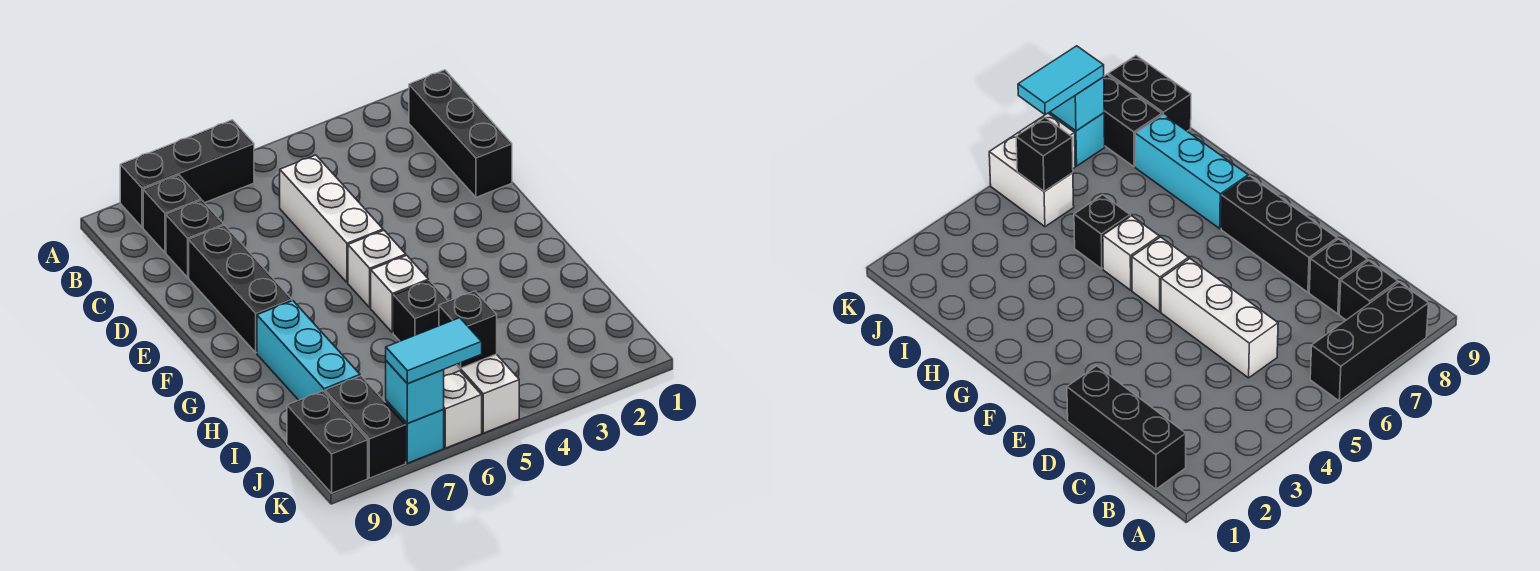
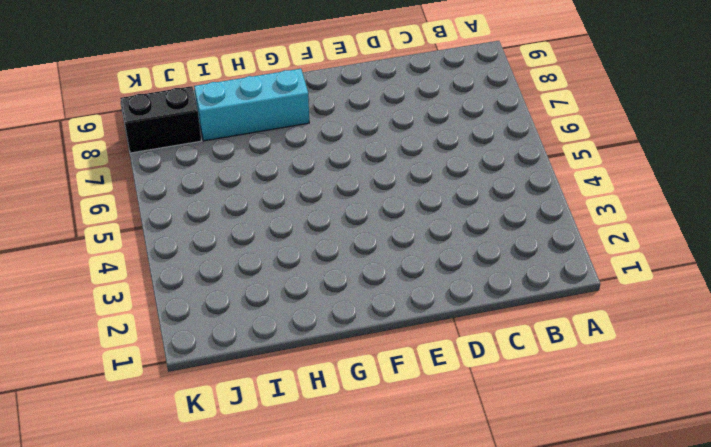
none -> black brick A6:A8 level 1
none -> black brick B1:D1 level 1
none -> black brick B8 level 1

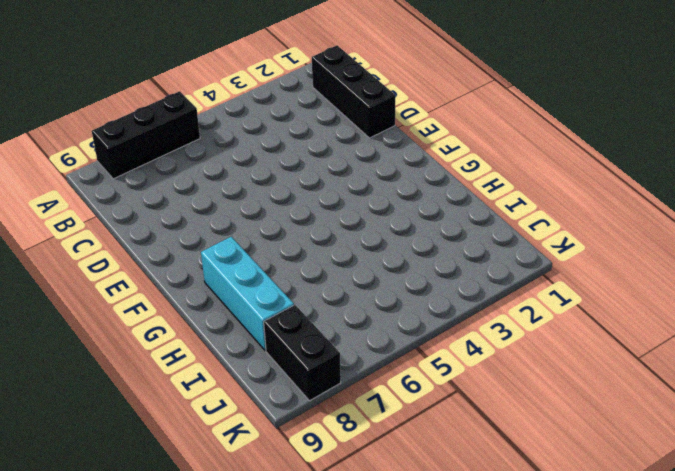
none -> black brick B8 level 1
none -> white brick C5:E5 level 1
none -> black brick C8 level 1

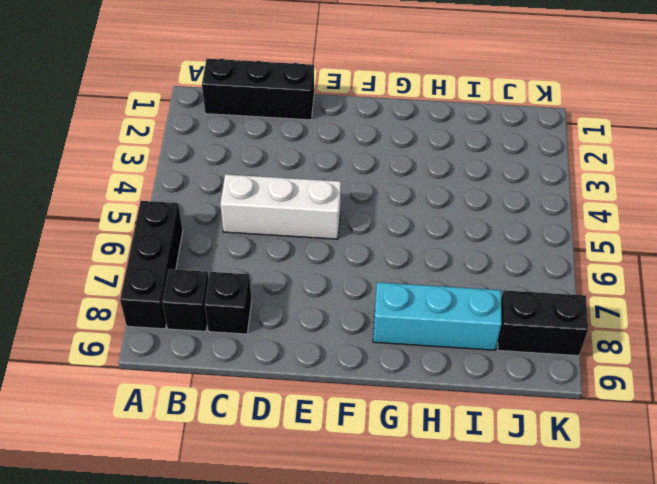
none -> black brick D8:F8 level 1
none -> white brick F5 level 1
none -> white brick G5 level 1

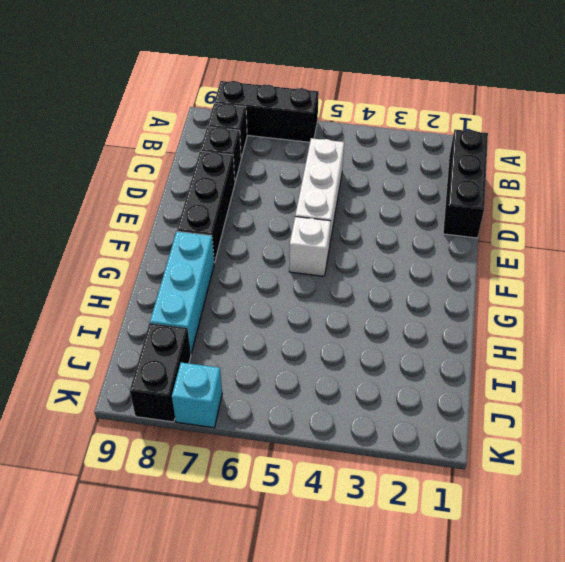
none -> white brick G5 level 1
none -> black brick H5 level 1
none -> white brick J5:K5 level 1

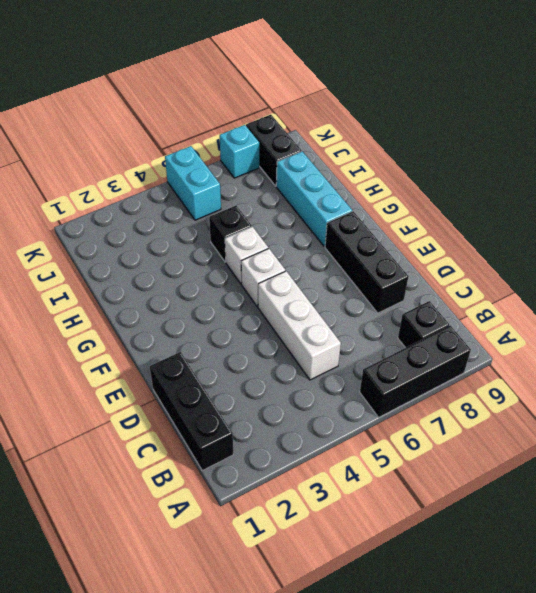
cyan brick J5:K5 level 1 -> white brick J5:K5 level 1
none -> black brick C8 level 1
none -> black brick J9:K9 level 1
none -> white brick K6 level 1

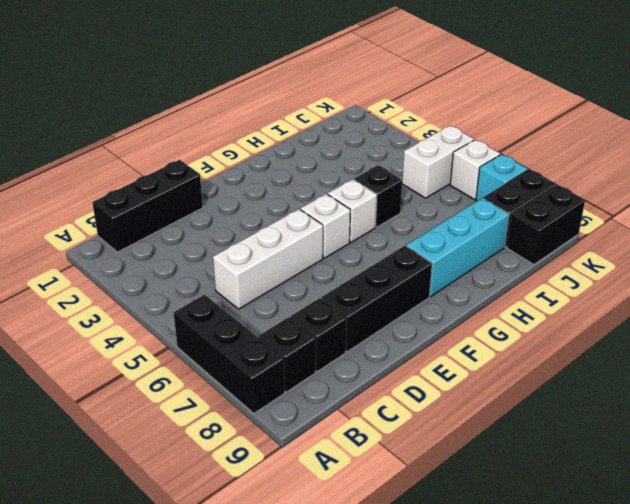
none -> black brick J5 level 2
none -> cyan brick K7 level 2
none -> cyan tile K6:K7 level 3

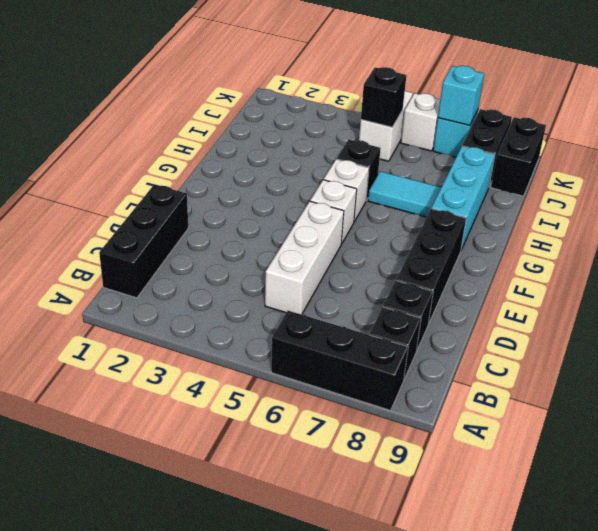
cyan tile H6:H7 level 1 -> cyan tile K6:K7 level 3

